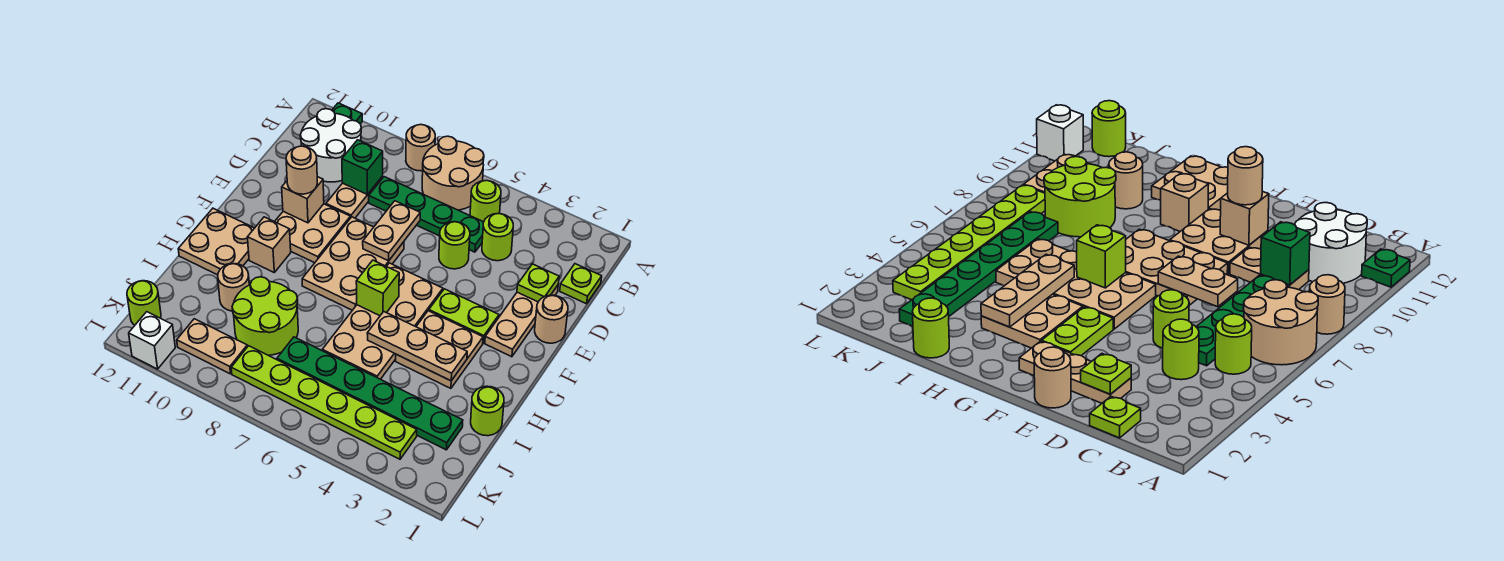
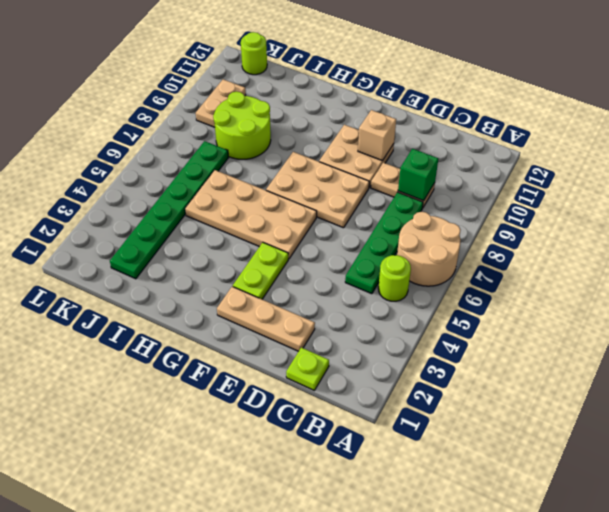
none -> tan round brick A8 level 1
none -> green plate A11 level 1
none -> white round brick B10:C11 level 1
none -> lime round brick C4 level 1

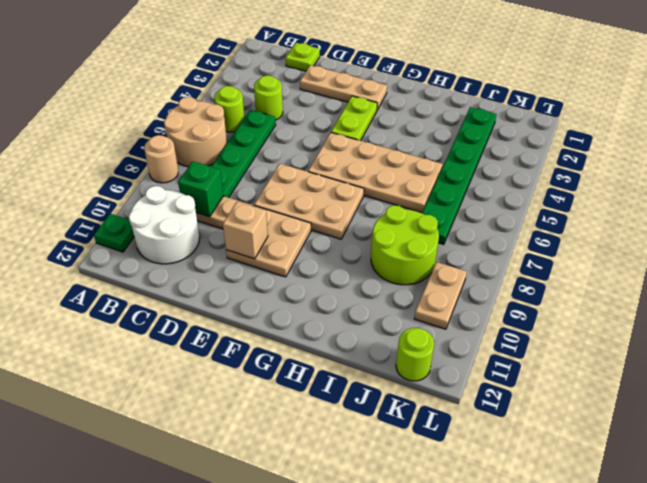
none -> lime round brick D5 level 1
none -> tan round brick E1 level 1
none -> tan plate G3:H4 level 1
none -> tan brick G10 level 1

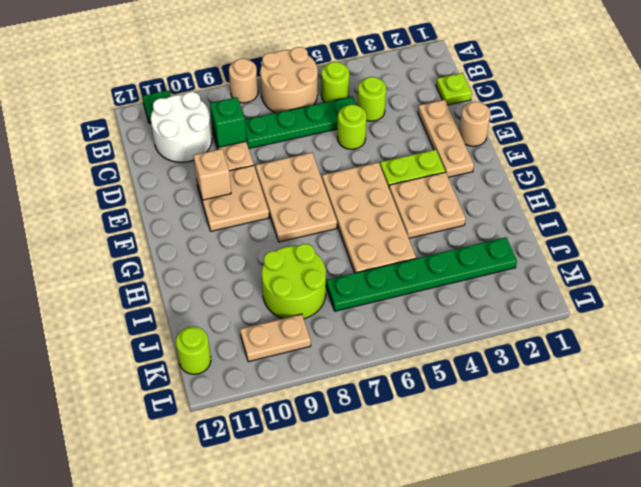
none -> tan brick G10 level 1
none -> tan plate G11:H12 level 1
none -> lime round brick I1 level 1
none -> tan round brick I10 level 1

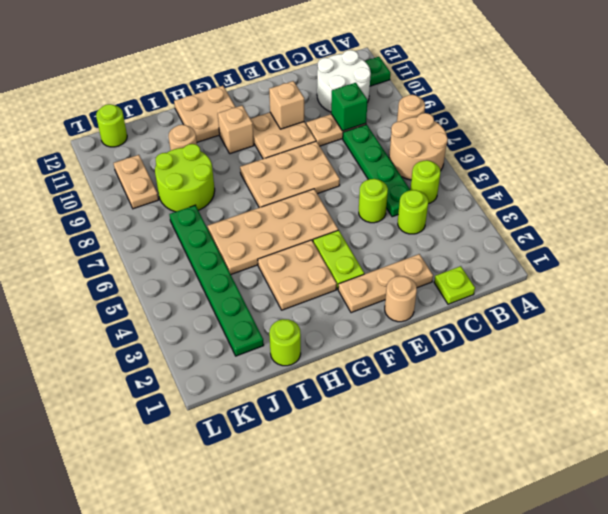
none -> lime plate K3:K8 level 1
none -> white brick L11 level 1
none -> lime plate D2 level 2
none -> tan plate D7:E7 level 2

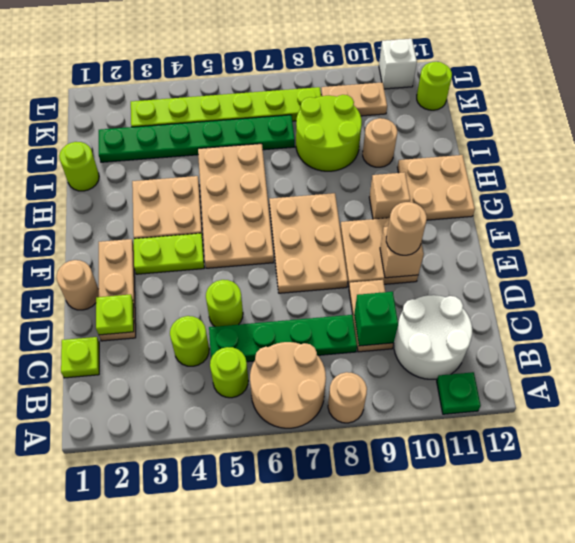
none -> tan plate D7:E7 level 2
none -> lime brick G6 level 2
none -> tan plate H3:H5 level 2

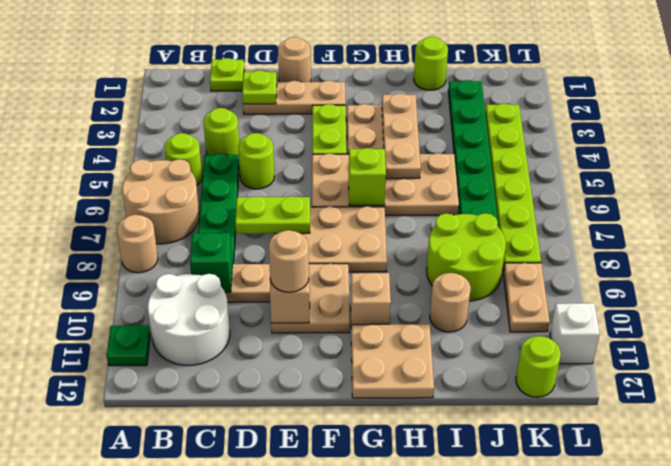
lime plate D7:E7 level 2 -> tan plate D7:E7 level 2

